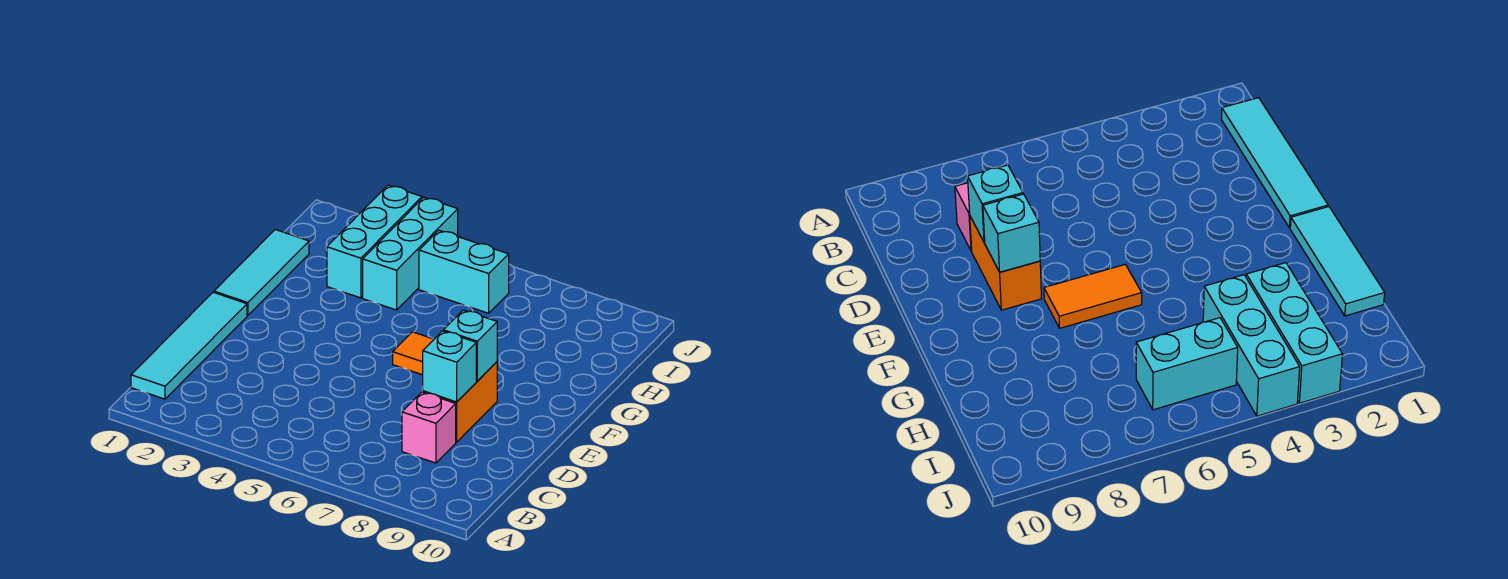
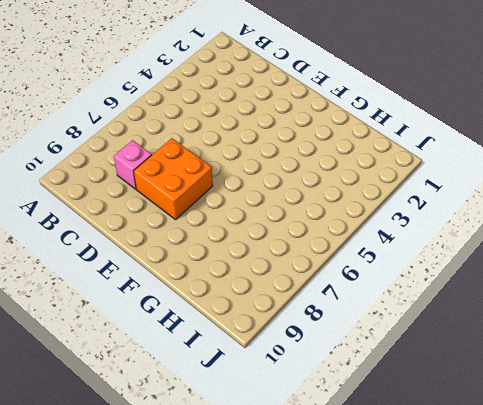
orange brick D7:E8 level 1 -> orange brick D8:E8 level 1
none -> cyan tile B1:E1 level 1
none -> cyan tile F1:H1 level 1

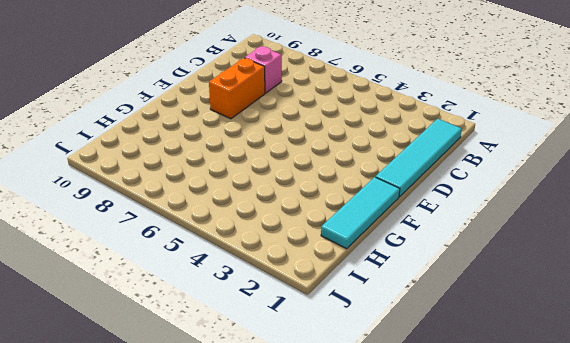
none -> orange tile F6:F7 level 1
none -> cyan brick H3:J3 level 1

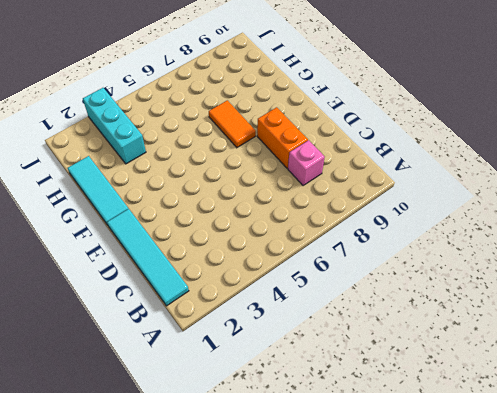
orange tile F7:G7 level 1 -> orange tile F6:F7 level 1
none -> cyan brick H4:J4 level 1
none -> cyan brick I5:I6 level 1

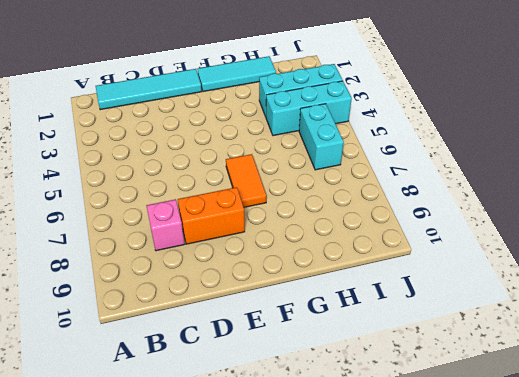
none -> cyan brick D8 level 2
none -> cyan brick E8 level 2

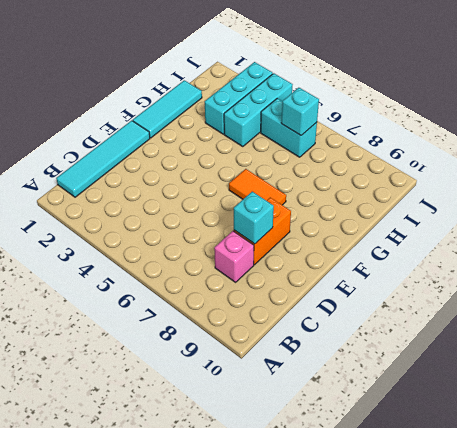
cyan brick I6 level 2 -> cyan brick E8 level 2

